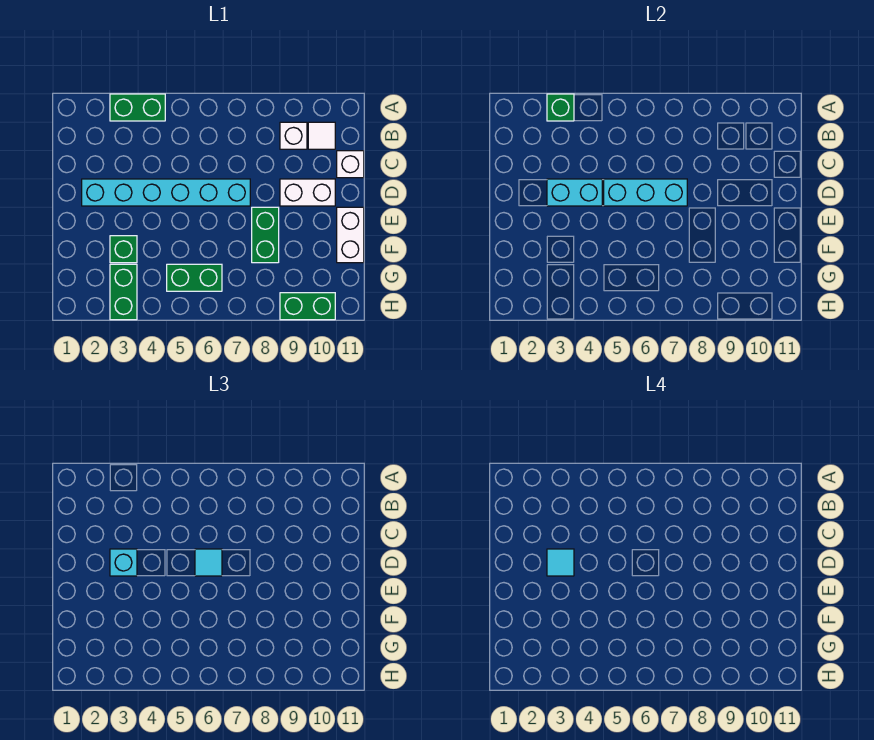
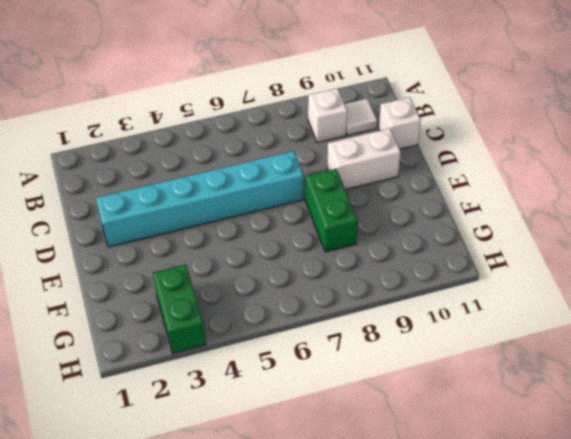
none -> green brick A3:A4 level 1
none -> white brick E11:F11 level 1
none -> green brick F3 level 1

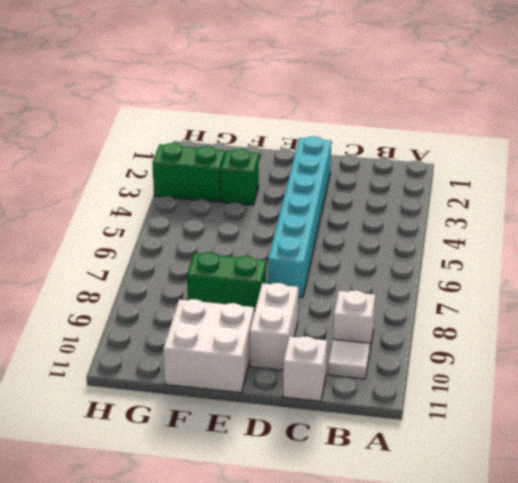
white brick E10:F11 level 1 -> white brick E11:F11 level 1
none -> green brick A3:A4 level 1
none -> green brick G5:G6 level 1
none -> green brick H9:H10 level 1

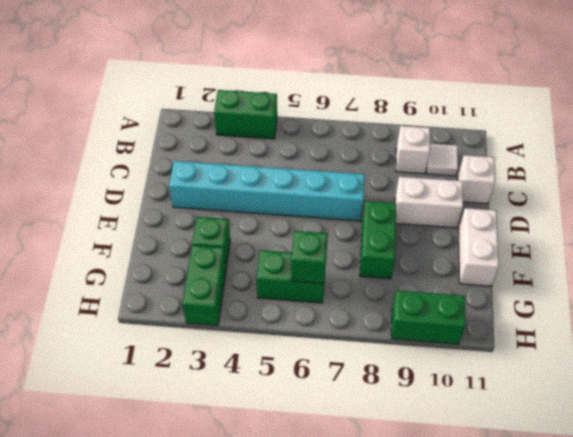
green brick G6 level 2 -> green brick A3 level 2
none -> cyan brick D3:D4 level 2
none -> cyan brick D5:D7 level 2
none -> cyan brick D3 level 3

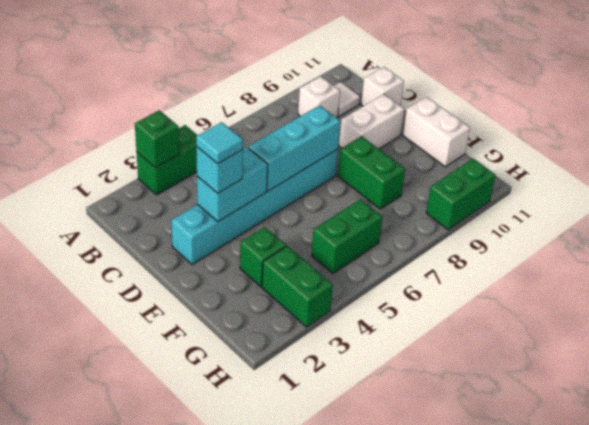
none -> cyan tile D6 level 3

